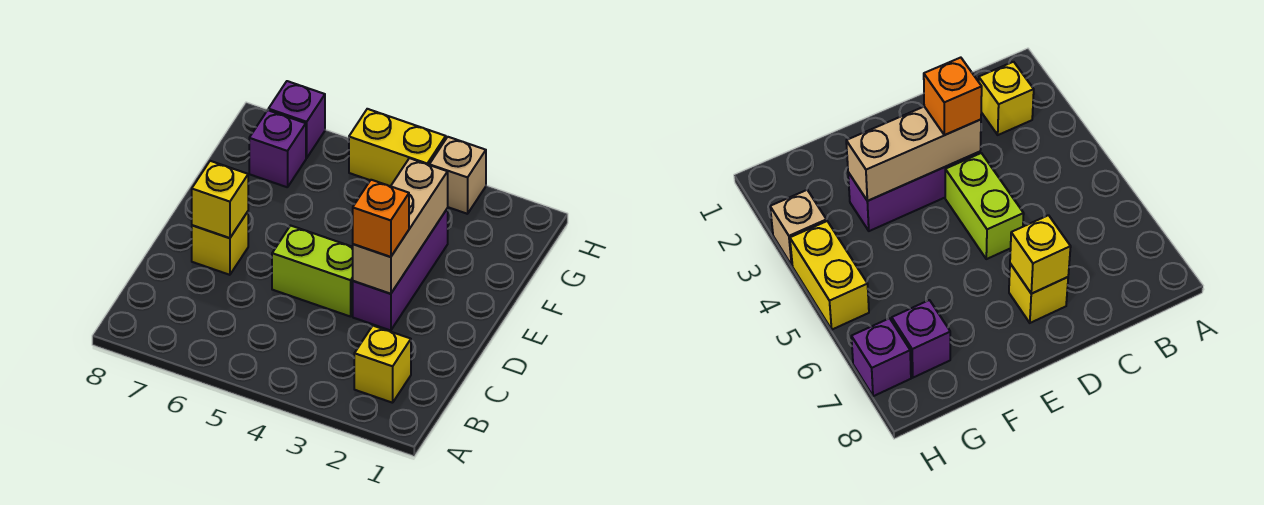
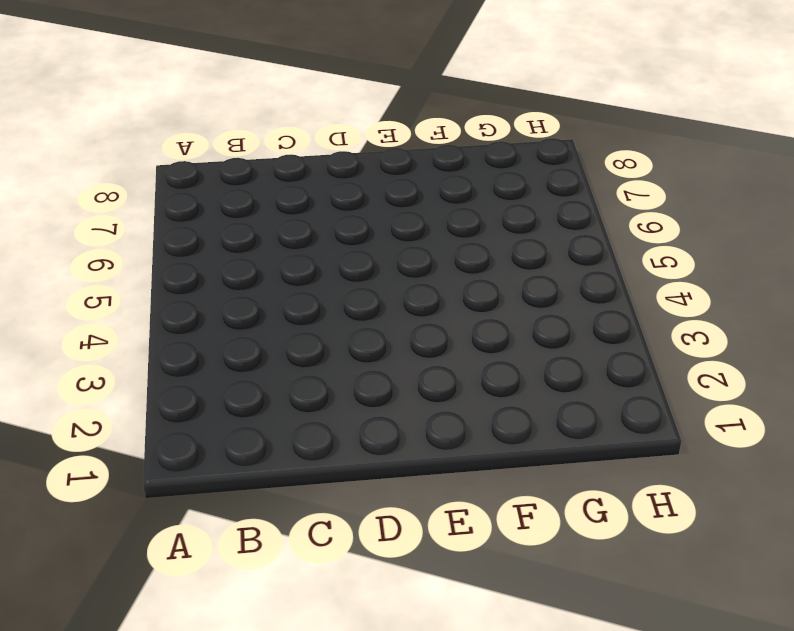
none -> yellow brick B2 level 1
none -> purple brick D3:F3 level 1

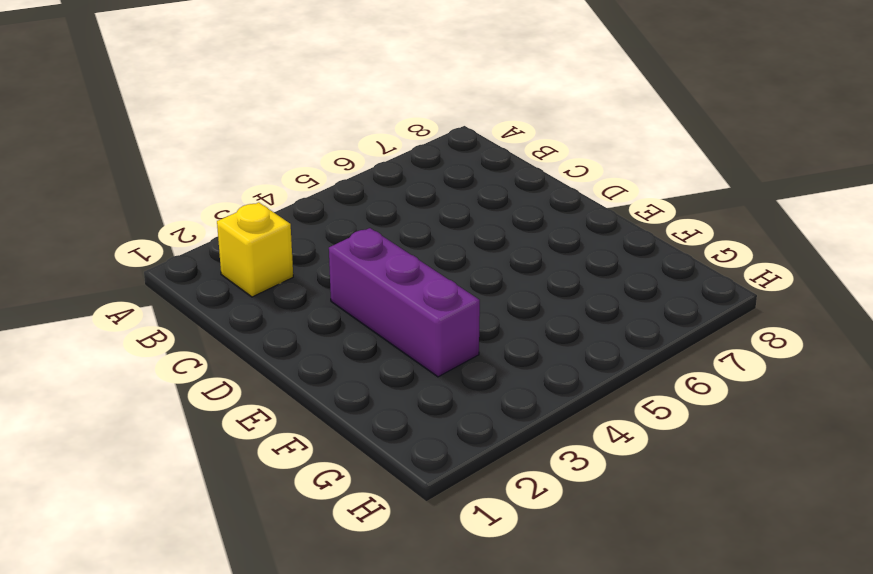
none -> lime brick D4:D5 level 1
none -> yellow brick D7 level 1

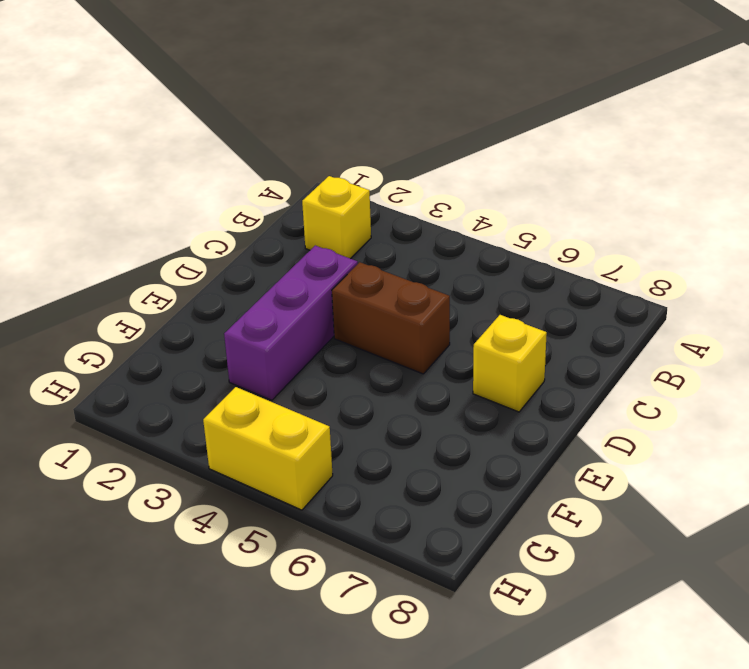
brown brick D4:D5 level 1 -> lime brick D4:D5 level 1
none -> purple brick G7 level 1
none -> tan brick H3 level 1

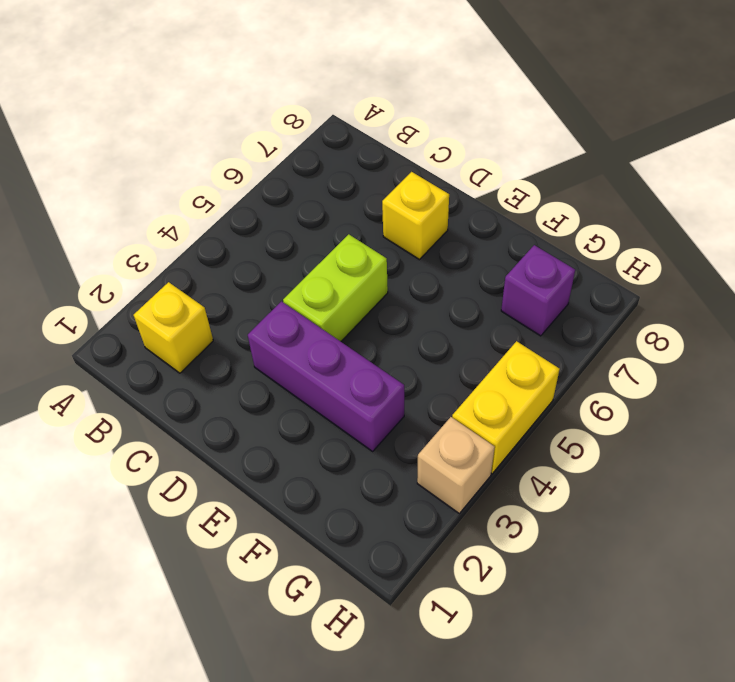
none -> purple brick H7 level 1
none -> tan brick D3:F3 level 2

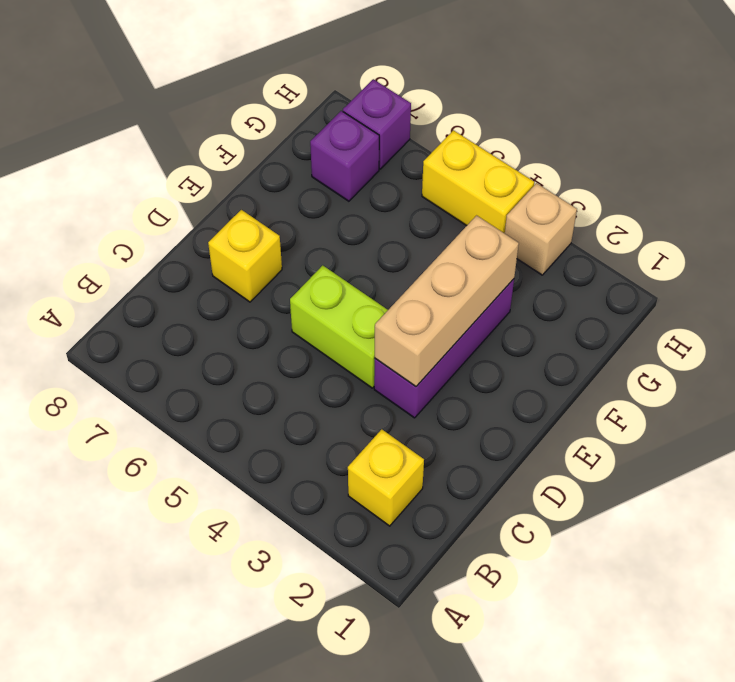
none -> yellow brick D7 level 2
none -> orange brick D3 level 3

